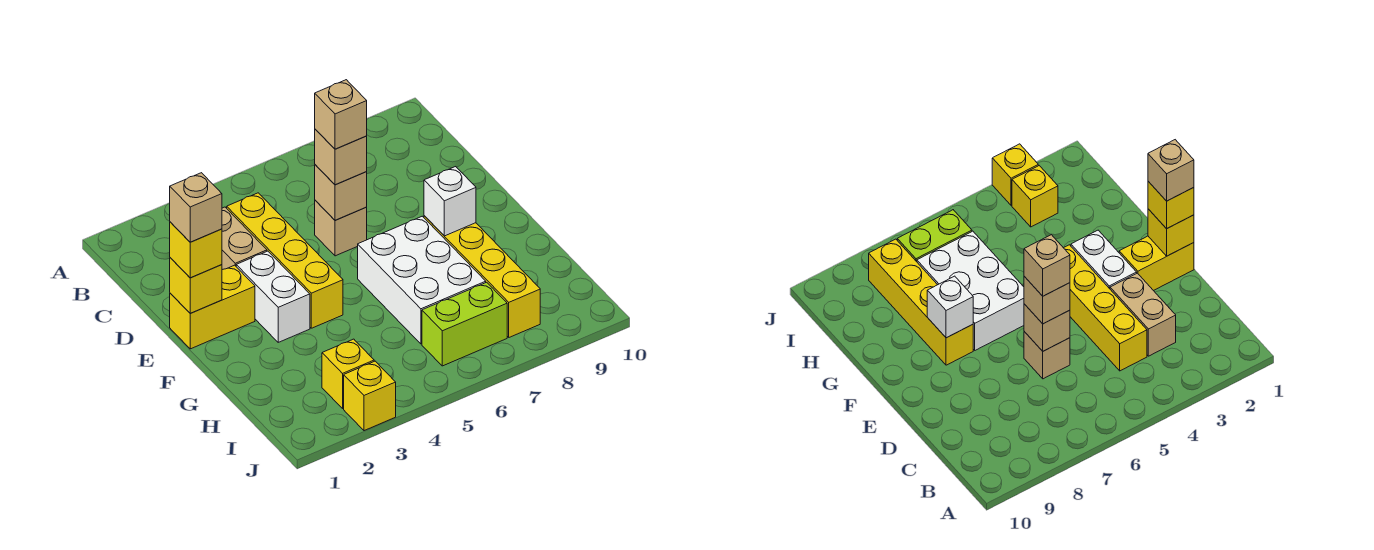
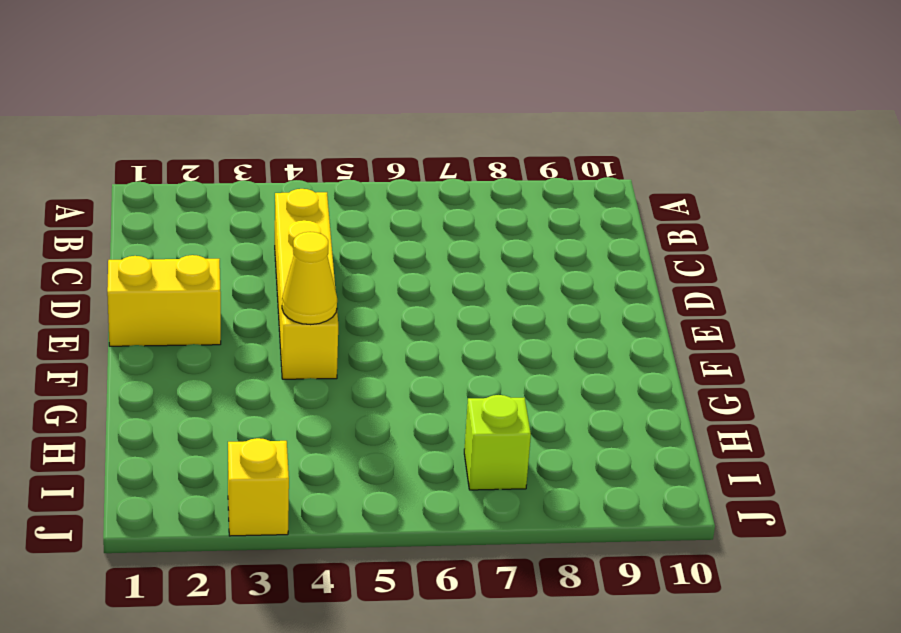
yellow cone F4 level 2 -> none
lime brick I7 level 1 -> lime brick I6:I7 level 1
none -> tan brick C3:D3 level 1
none -> tan brick D6 level 1
none -> white brick E3:F3 level 1

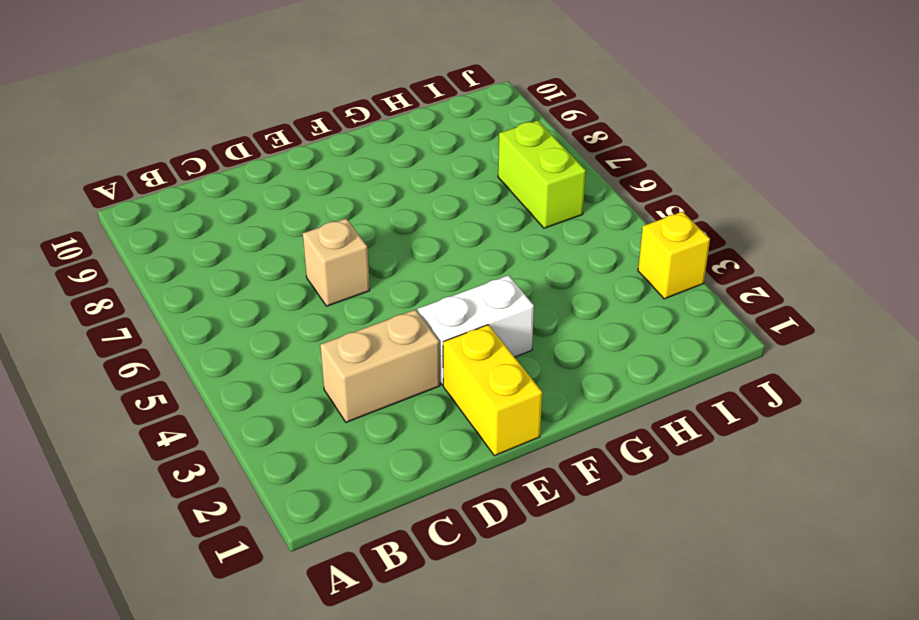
none -> yellow brick C4:F4 level 1
none -> white brick F6:H7 level 1
none -> yellow brick F8:I8 level 1

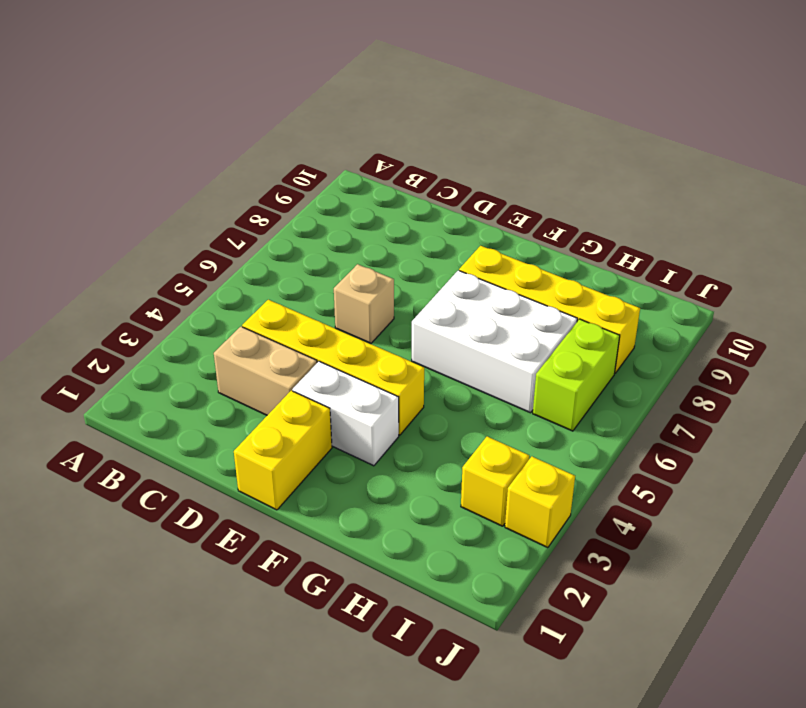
none -> tan brick D6 level 2
none -> yellow brick E1 level 2
none -> white brick F8 level 2

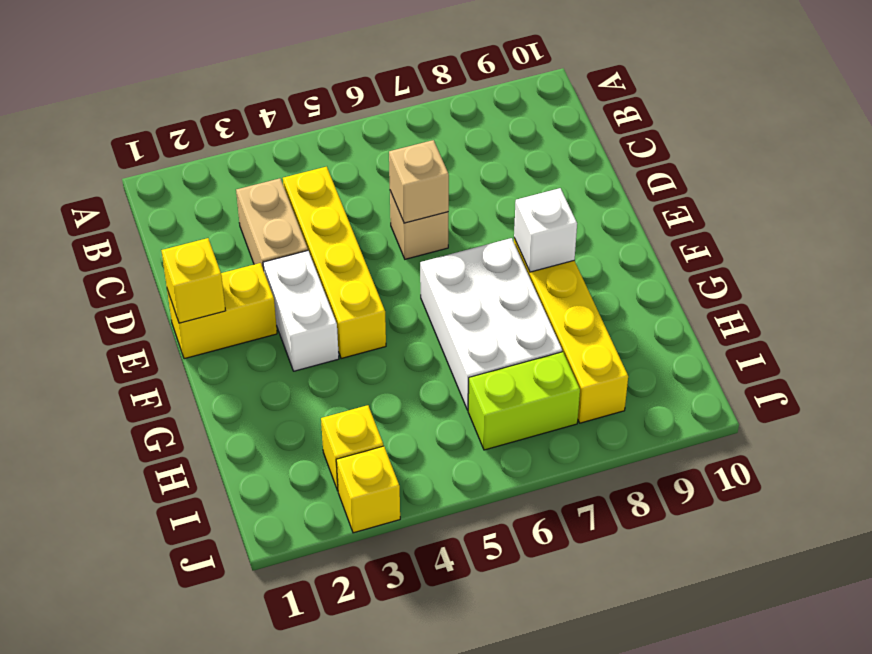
none -> tan brick D6 level 3
none -> yellow brick E1 level 3
none -> tan brick D6 level 4

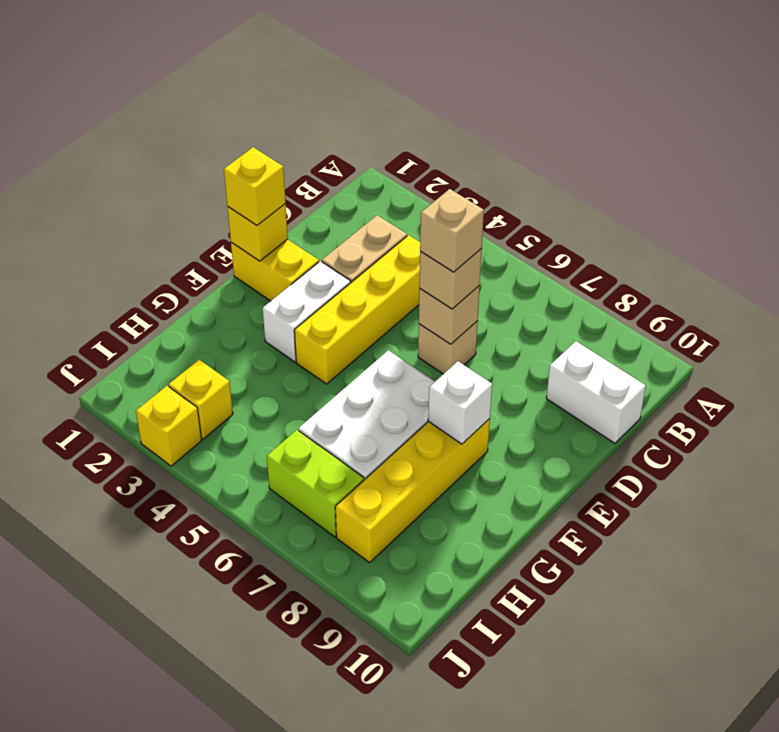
white brick C9:C10 level 1 -> none
none -> tan brick E1 level 4

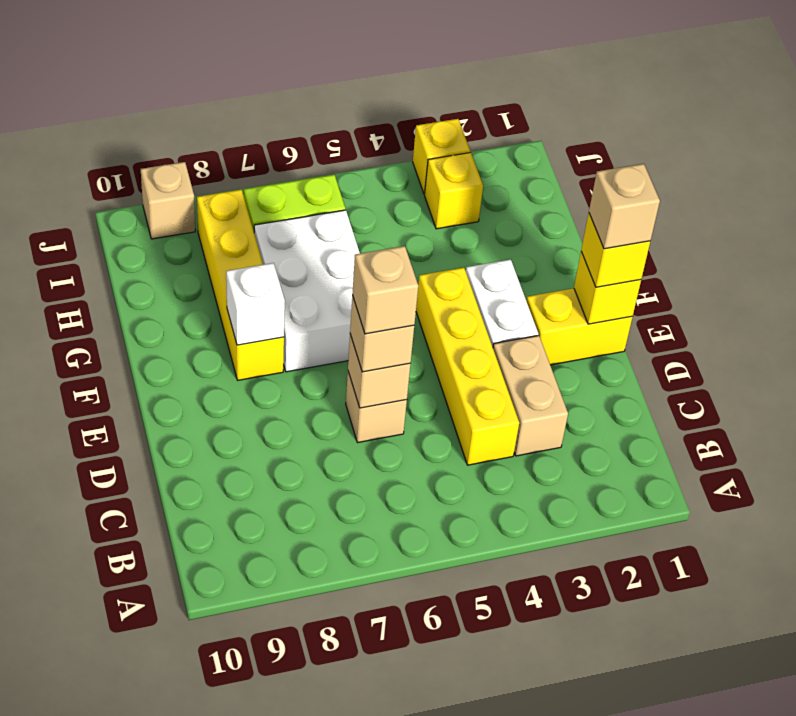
tan brick J9 level 1 -> none

